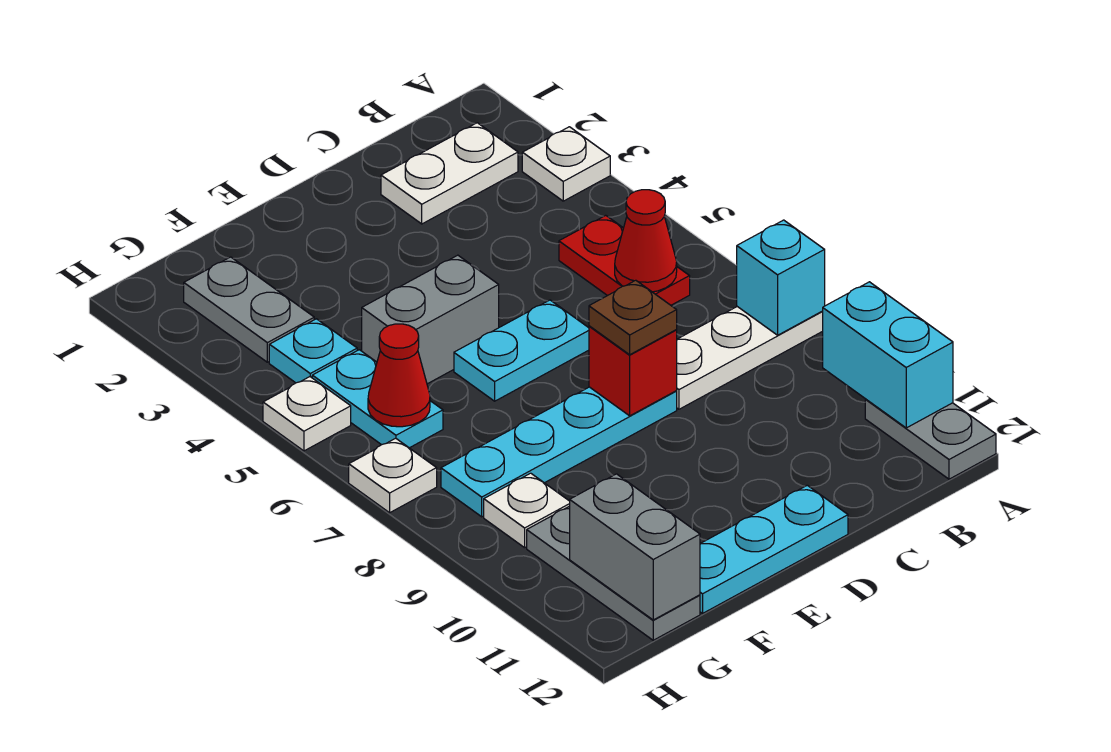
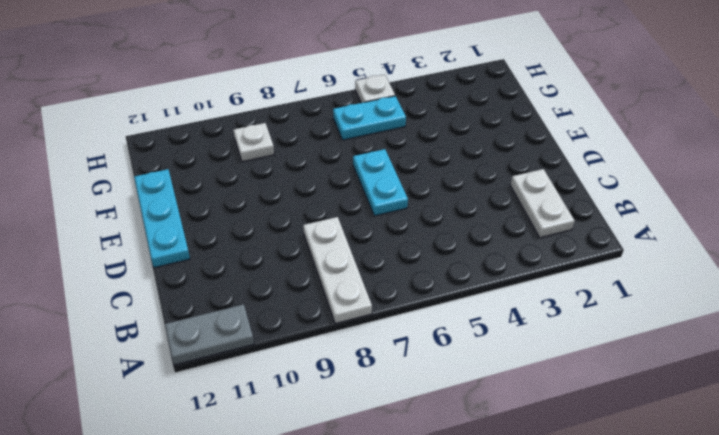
none -> white plate A3 level 1
none -> red plate B5:B6 level 1
none -> cyan plate D8:G8 level 1

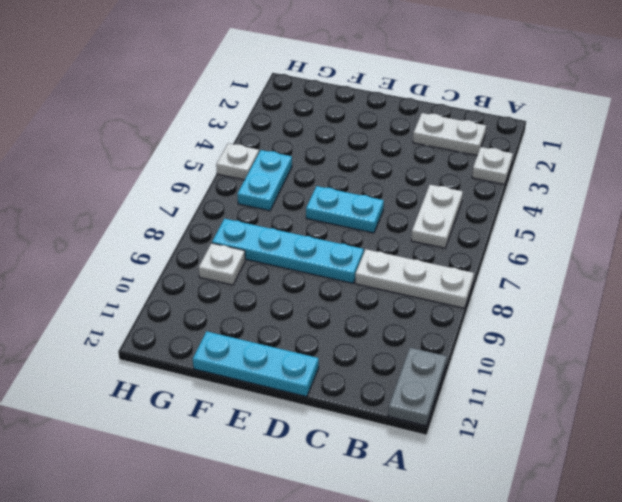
white plate B5:B6 level 1 -> red plate B5:B6 level 1
none -> grey brick E5:F5 level 1
none -> grey plate G2:G3 level 1
none -> cyan plate G4 level 1

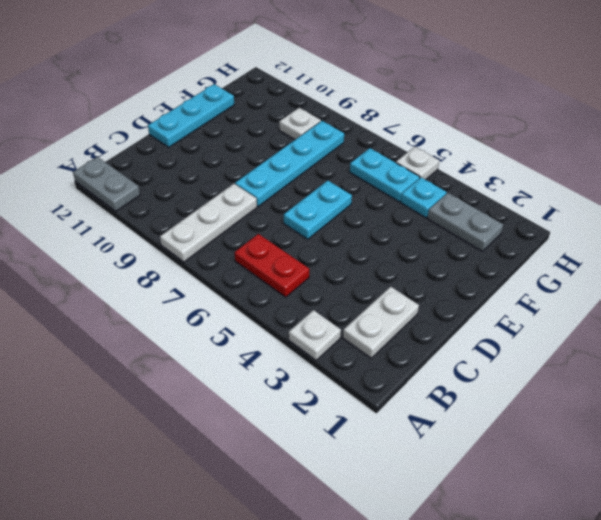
none -> grey brick E5:F5 level 1
none -> grey plate G10:G12 level 1
none -> white plate H7 level 1

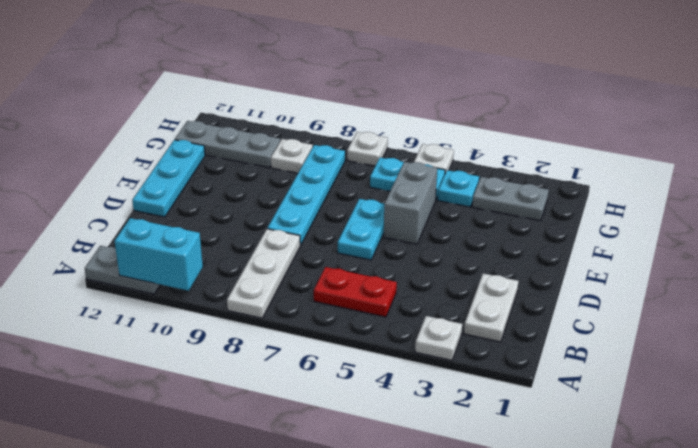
none -> cyan brick A8 level 2
none -> red cone B6 level 2
none -> red brick D8 level 2

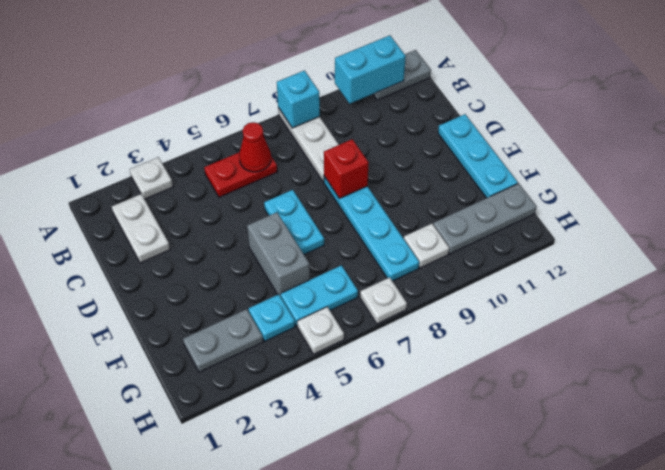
none -> red cone G6 level 2
none -> grey brick G11:G12 level 2
none -> brown plate D8 level 3

